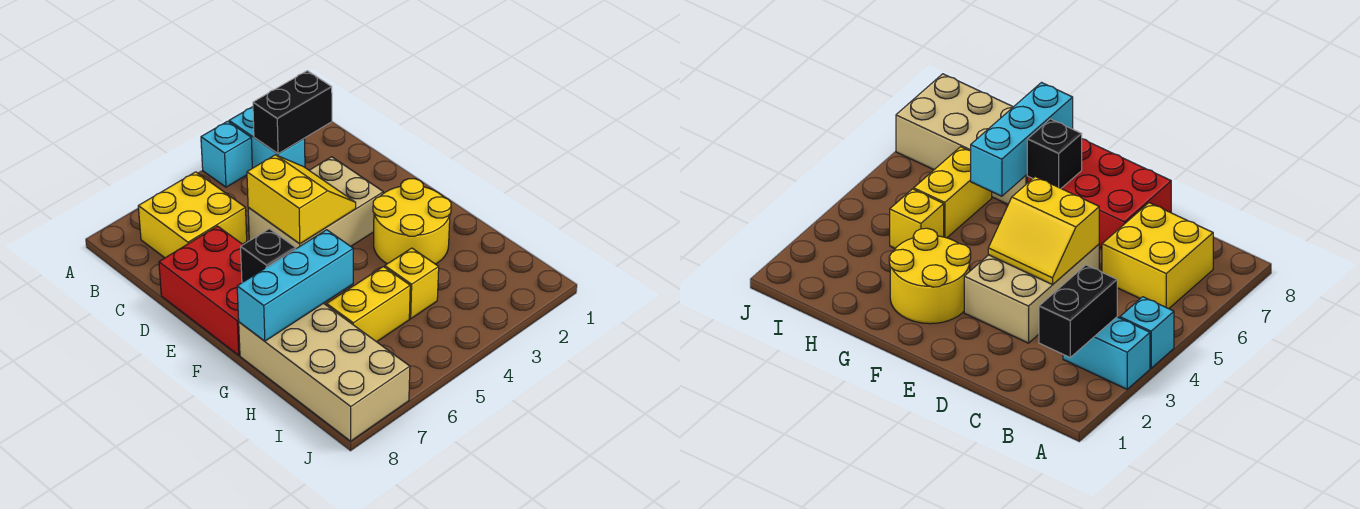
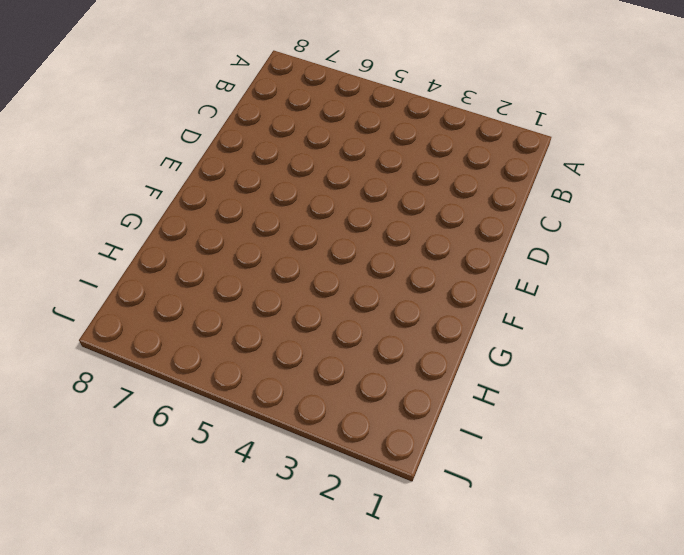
none -> cyan brick A3:B3 level 1
none -> cyan brick A4 level 1
none -> yellow brick B6:C7 level 1

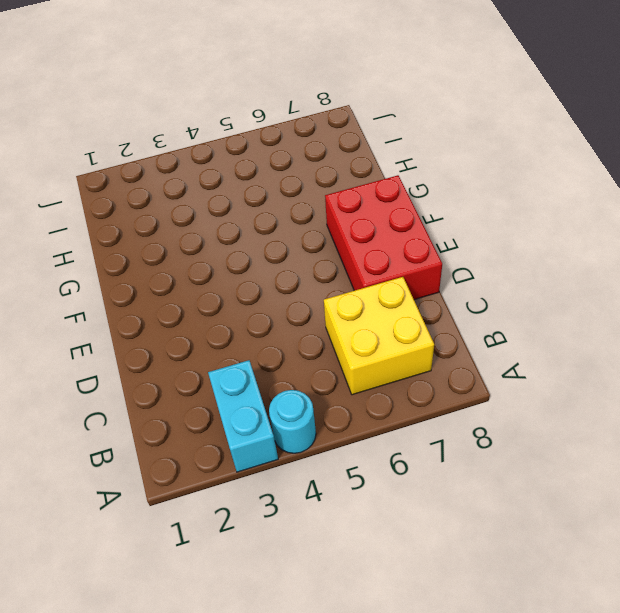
cyan round brick A4 level 1 -> cyan brick A4 level 1
none -> tan brick D3:E5 level 1
none -> yellow round brick F2:G3 level 1
none -> tan brick G7:J8 level 1

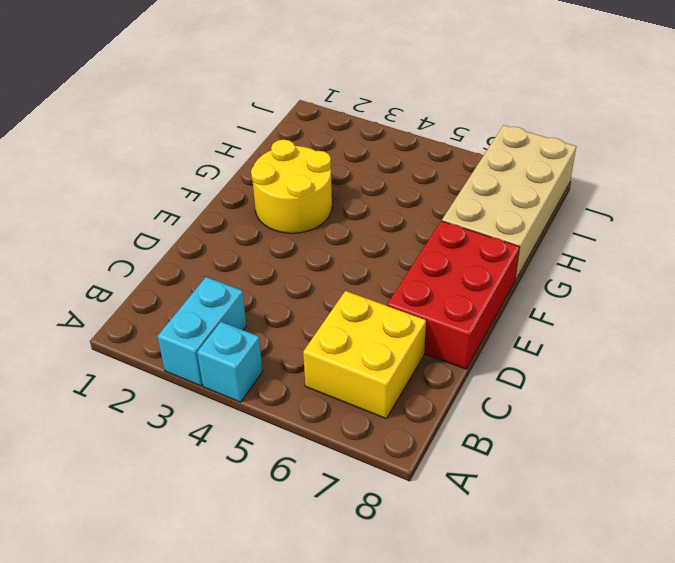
none -> tan brick D3:E5 level 1
none -> yellow brick H4 level 1
none -> yellow brick H5:H6 level 1

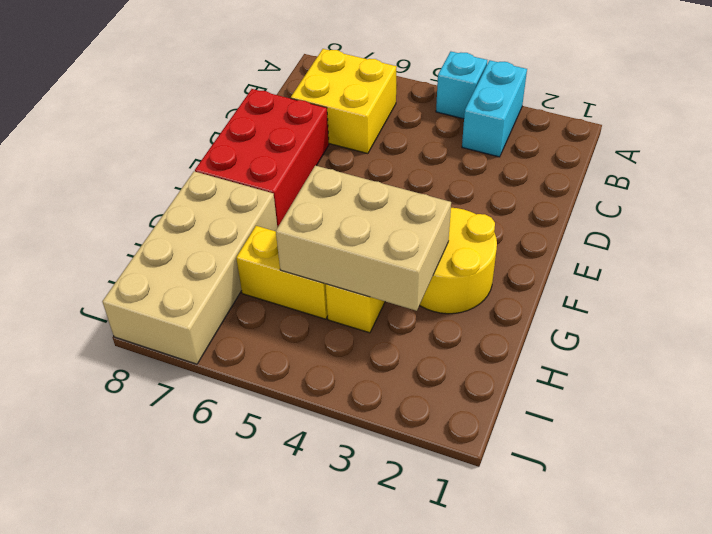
tan brick G3:H5 level 2 -> tan brick D3:E5 level 1
none -> black brick B2:B3 level 2
none -> yellow slope D4:E5 level 2 top 5
none -> black brick F7 level 2

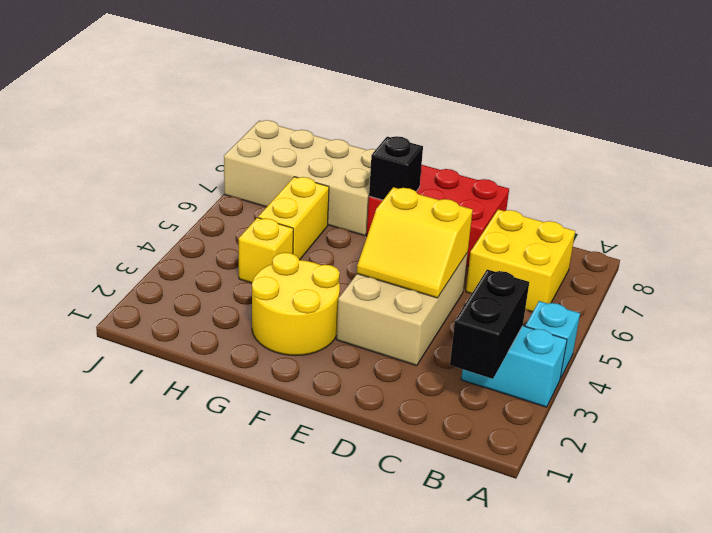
none -> cyan brick G6:G8 level 2

